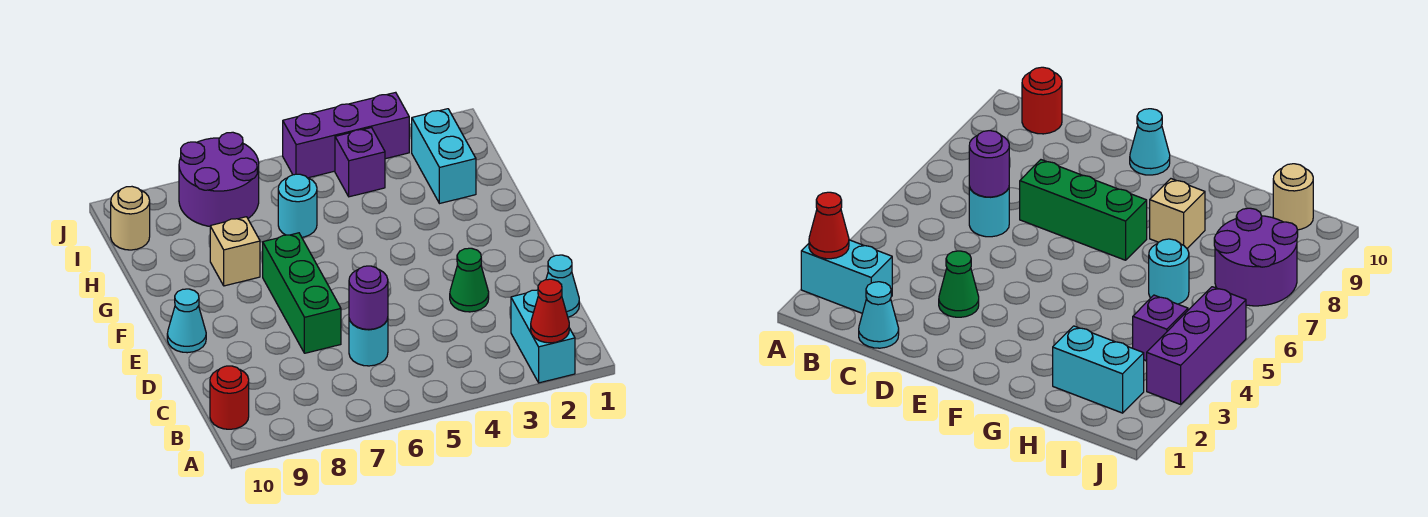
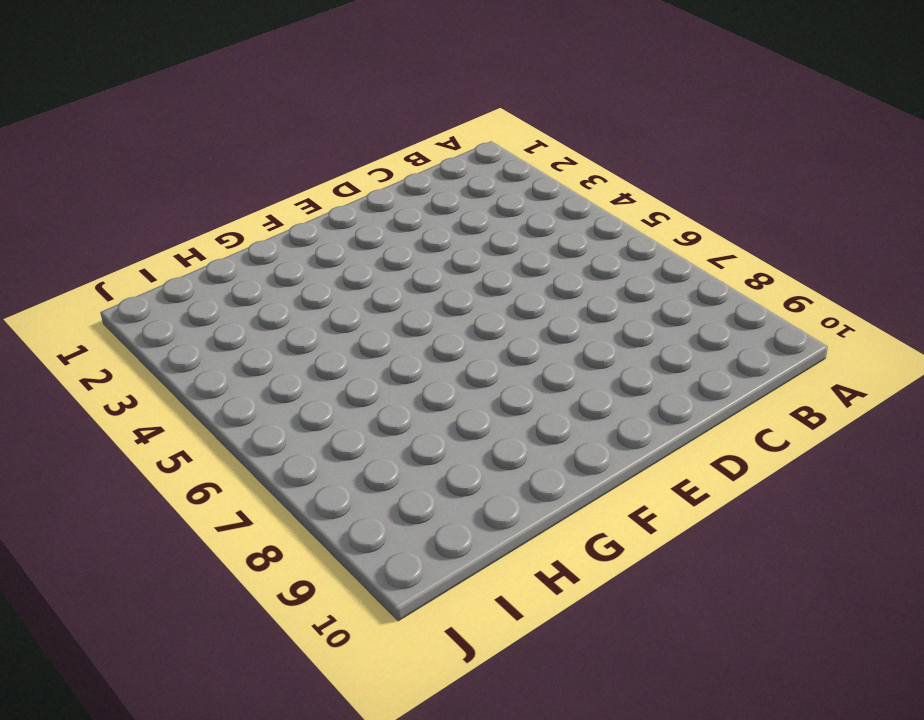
none -> cyan brick A2:B2 level 1
none -> red round brick B10 level 1
none -> cyan cone C1 level 1

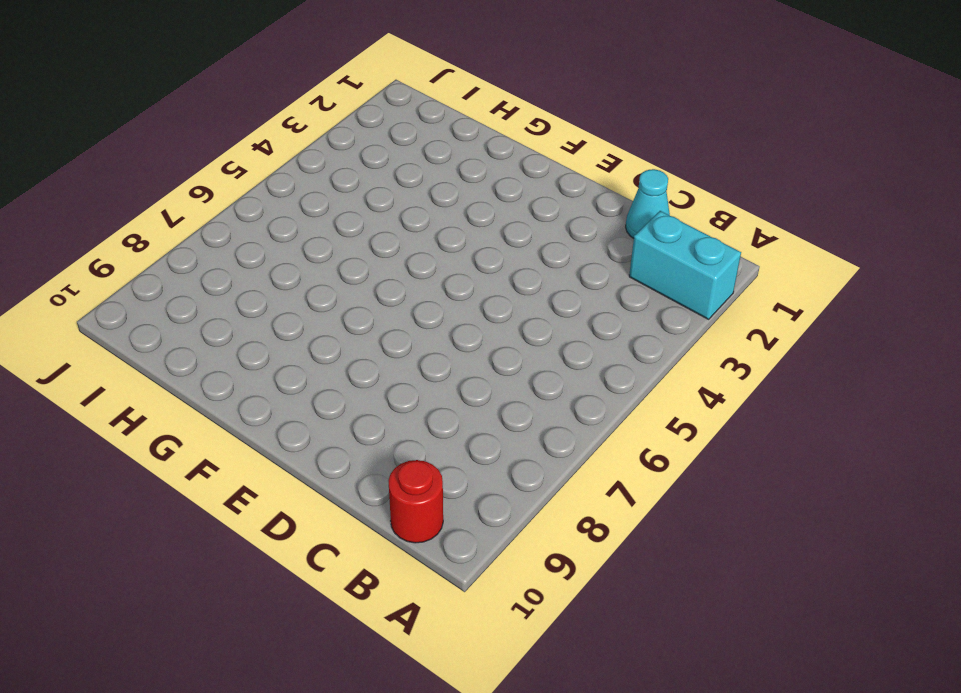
none -> cyan round brick C6 level 1
none -> green cone D3 level 1
none -> green brick D7:F7 level 1

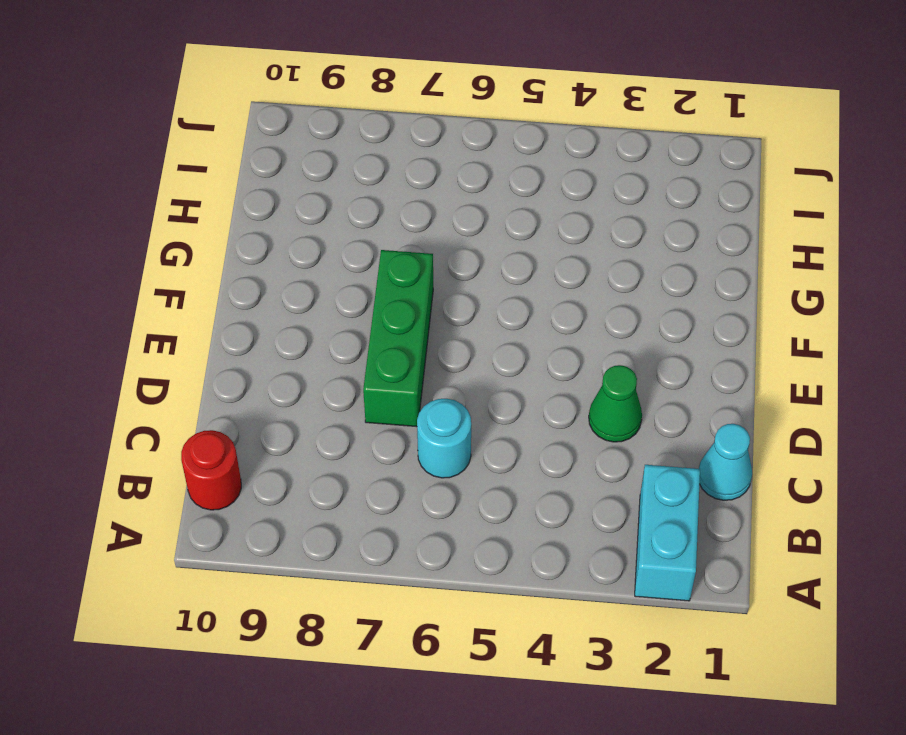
none -> cyan cone E10 level 1
none -> tan brick G8 level 1
none -> cyan brick H2:I2 level 1

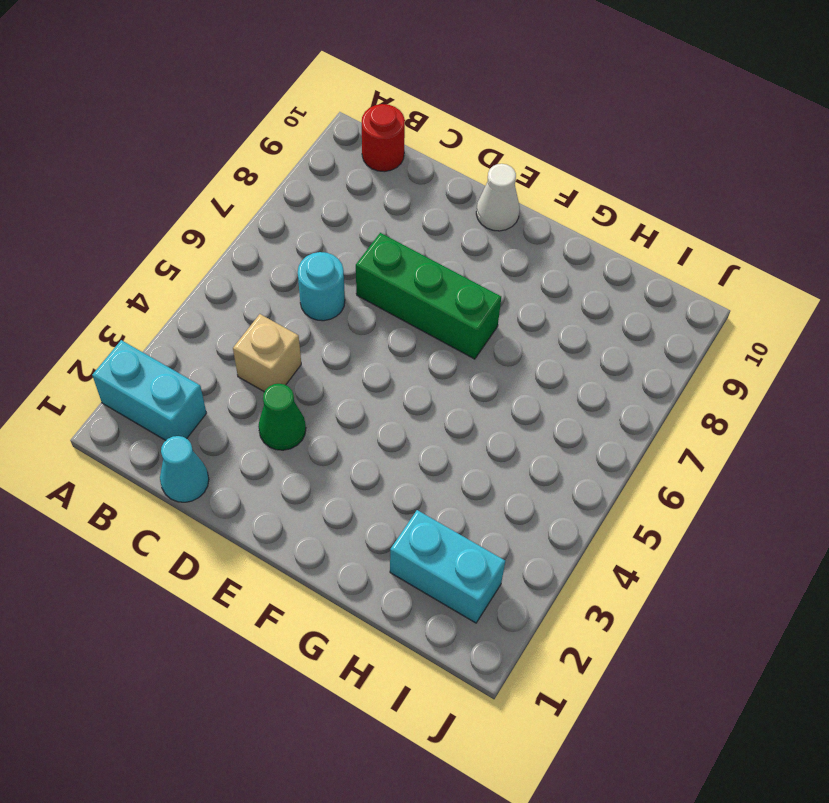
tan brick C4 level 1 -> tan brick G8 level 1
white cone E10 level 1 -> cyan cone E10 level 1
none -> cyan round brick H6 level 1
none -> purple brick I4 level 1
none -> purple round brick I7:J8 level 1

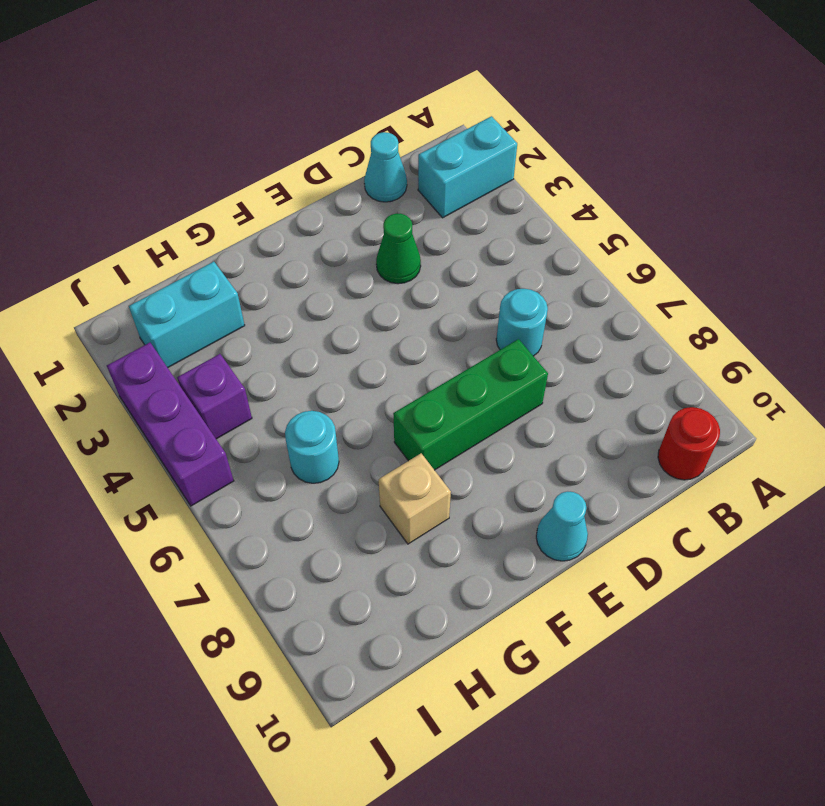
none -> purple round brick I7:J8 level 1
none -> tan round brick I10 level 1
none -> red cone A2 level 2

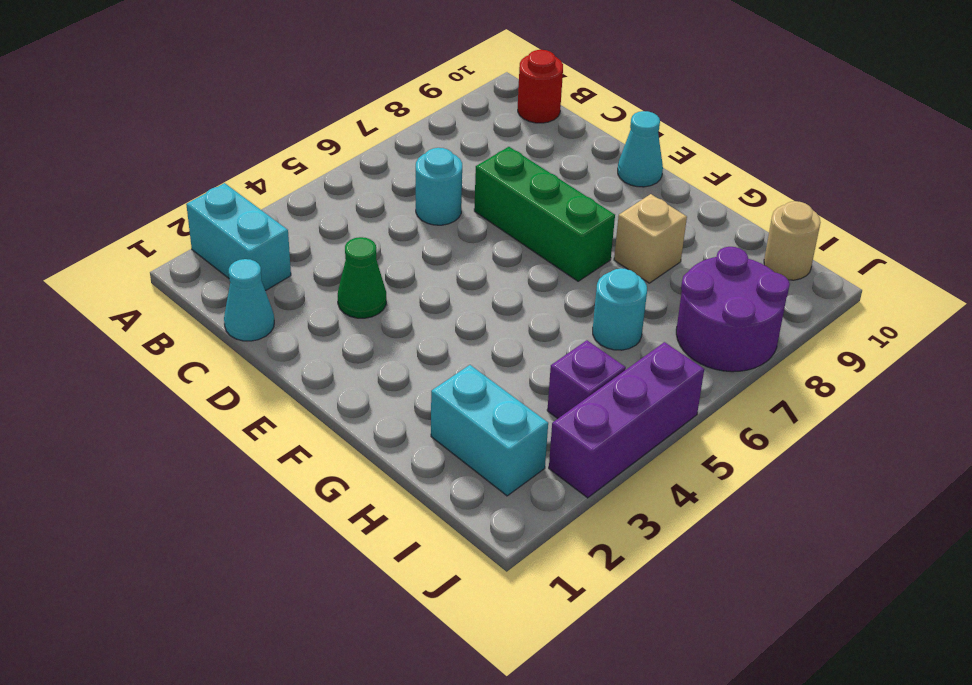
none -> red cone A2 level 2
none -> purple round brick C6 level 2

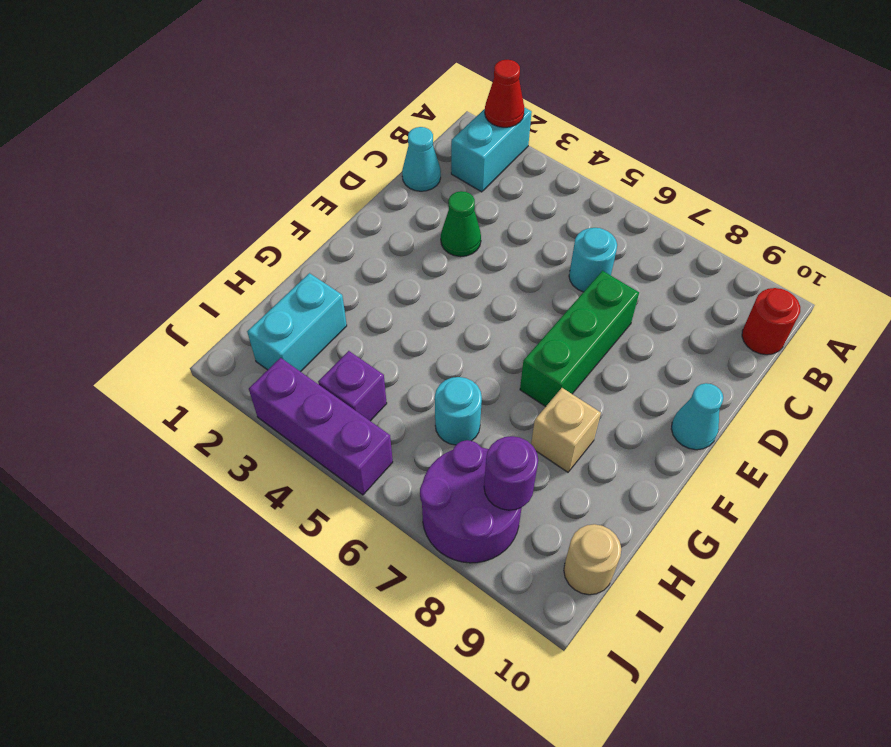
purple round brick I8 level 2 -> purple round brick C6 level 2

